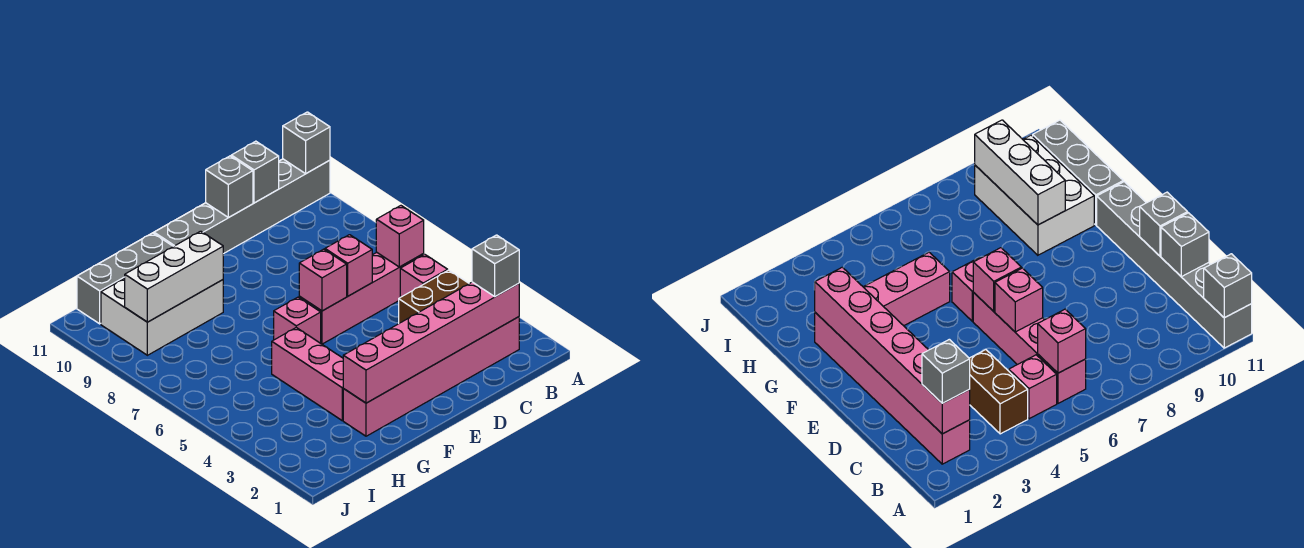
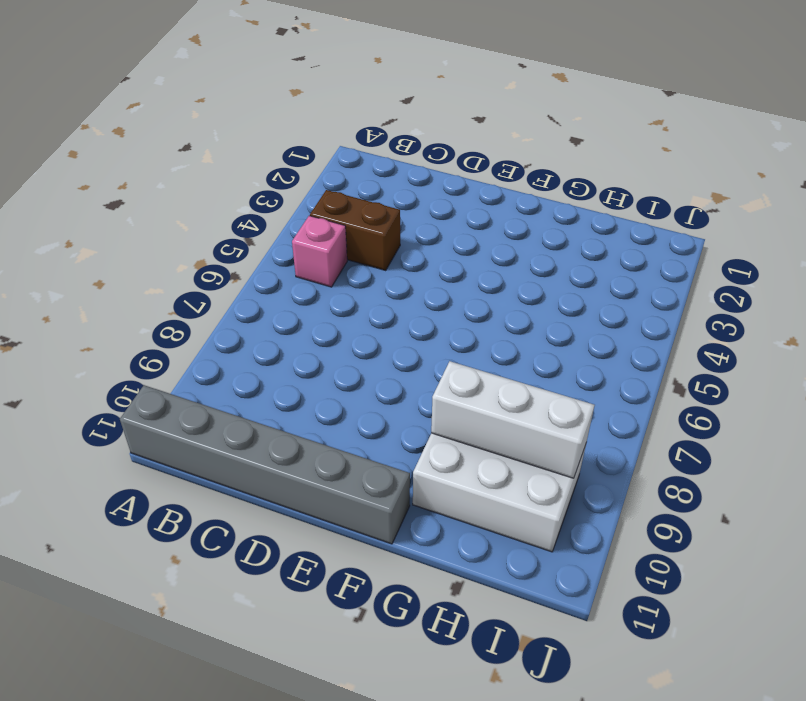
none -> pink brick B2:G2 level 1
none -> pink brick B6:E6 level 1
none -> pink brick F6 level 1

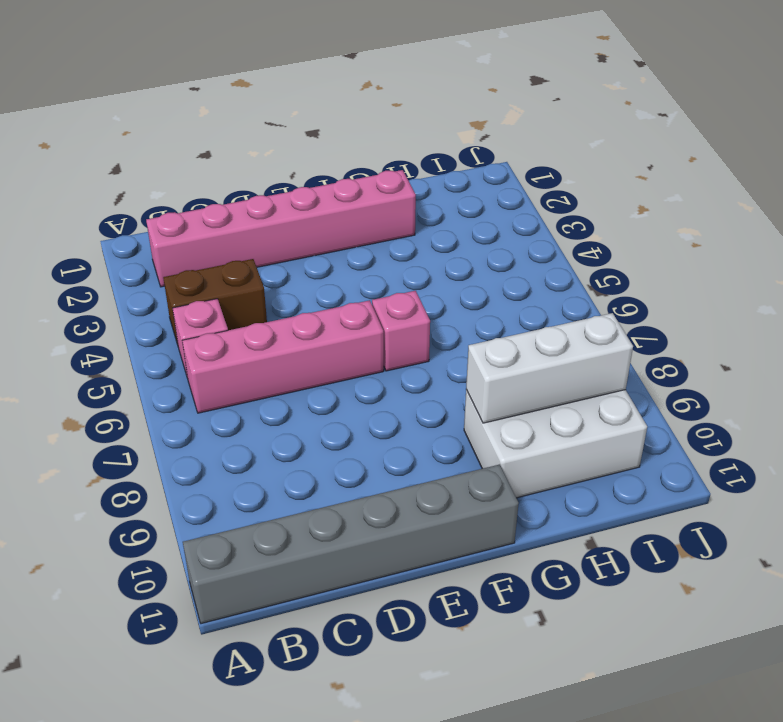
none -> pink brick G3:G5 level 1
none -> grey brick G11:I11 level 1
none -> grey brick A11 level 2

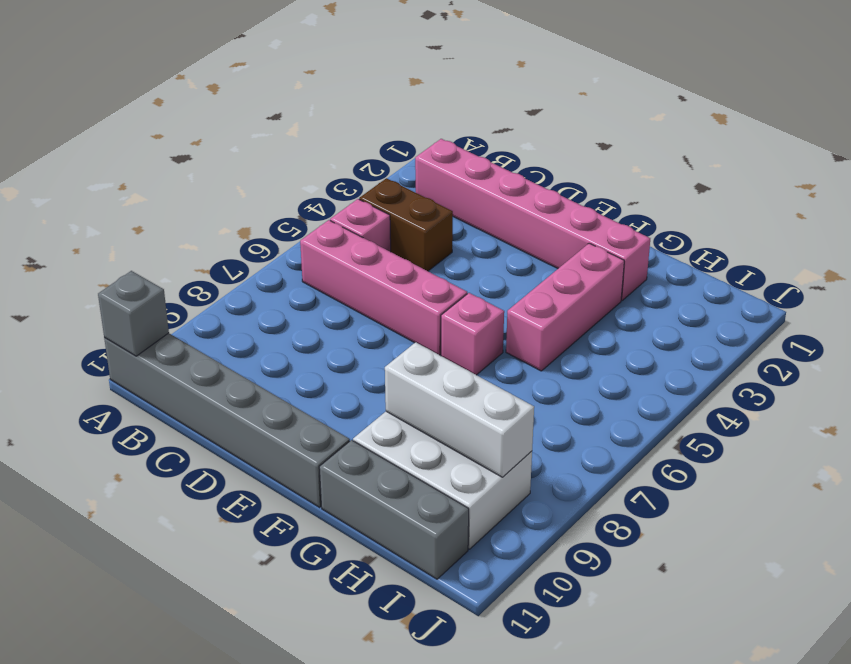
none -> pink brick B2:G2 level 2
none -> pink brick B6 level 2
none -> grey brick C11 level 2

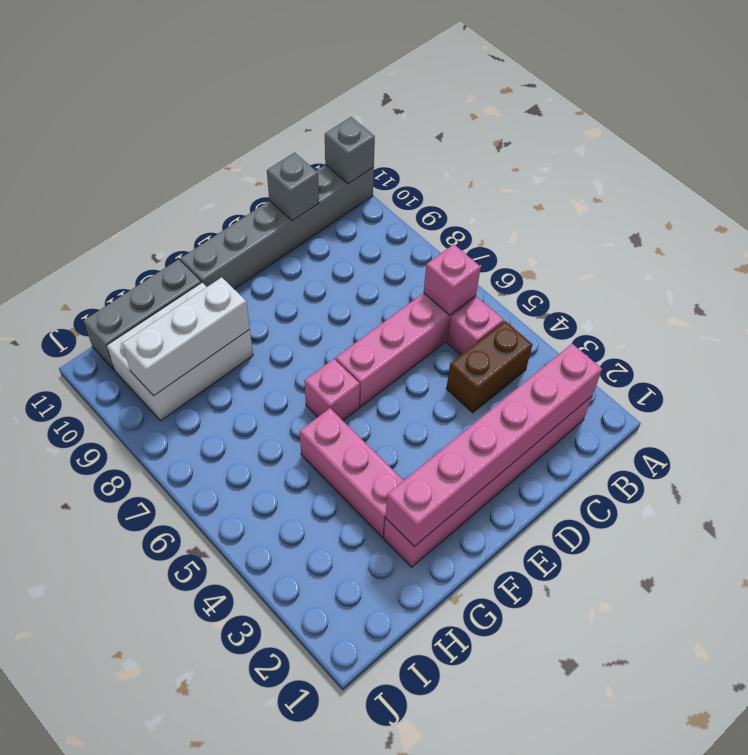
none -> pink brick D6 level 2
none -> grey brick D11 level 2
none -> pink brick E6 level 2

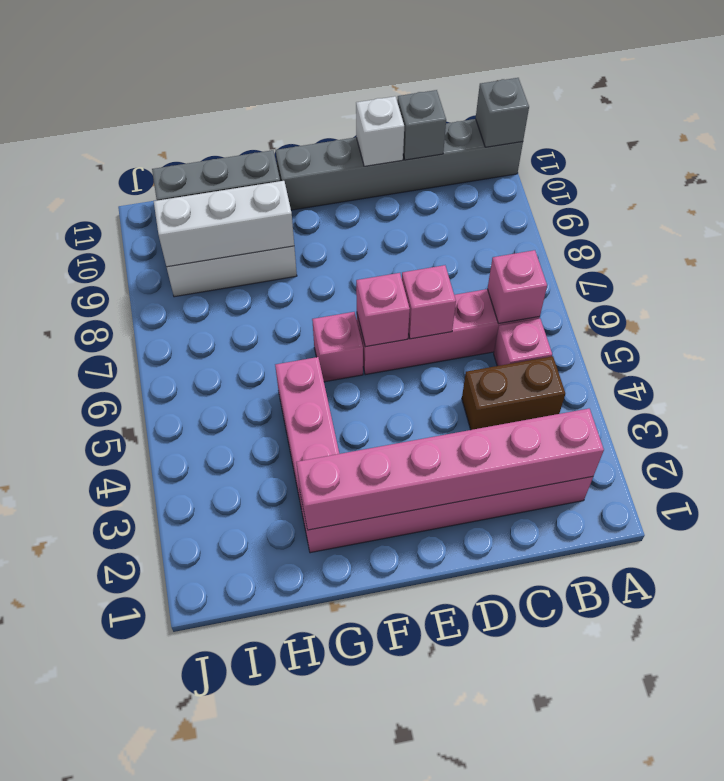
white brick D11 level 2 -> grey brick D11 level 2
none -> grey brick B2 level 3

